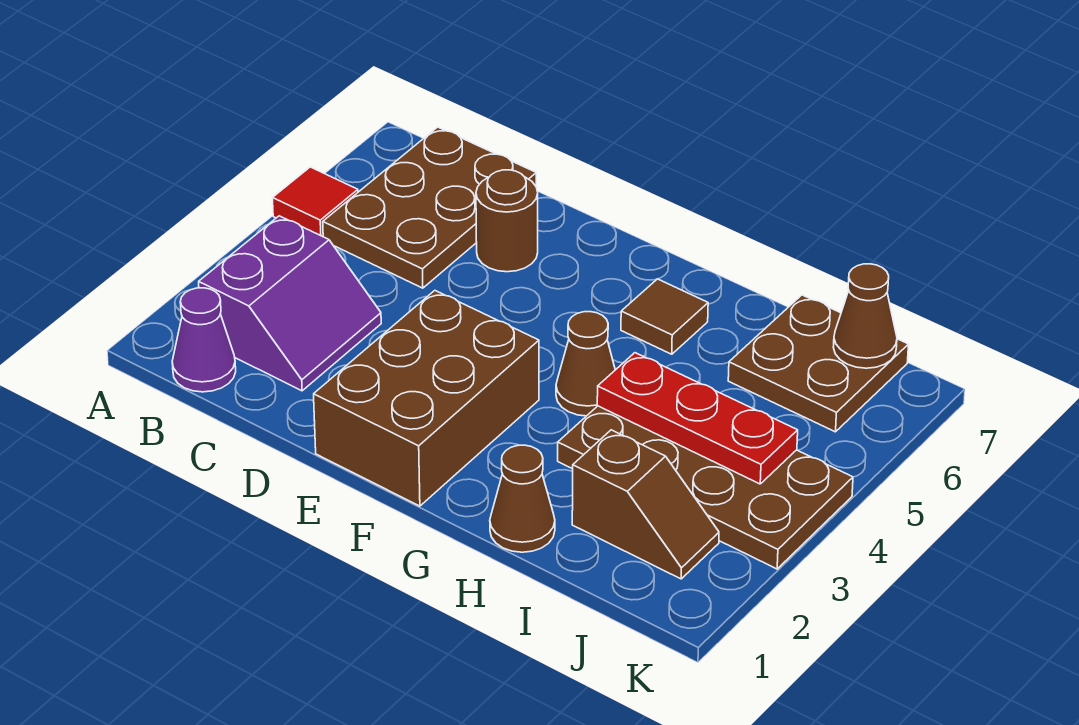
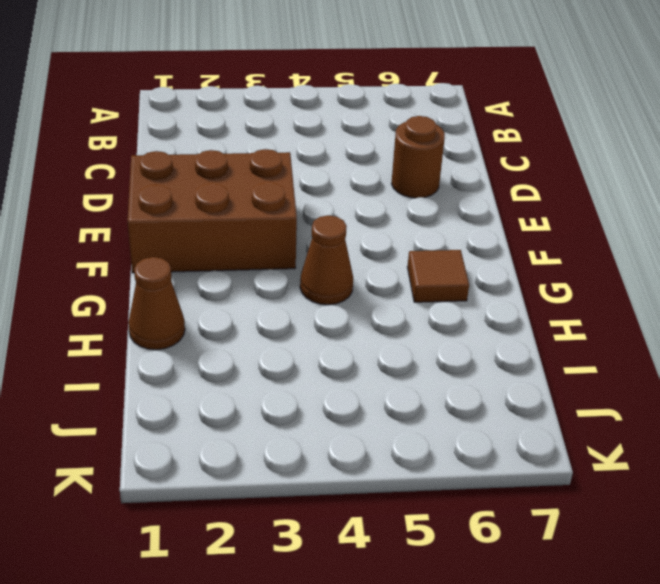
none -> red tile A5 level 1
none -> purple cone B1 level 1
none -> purple slope B2:C3 level 1 top B

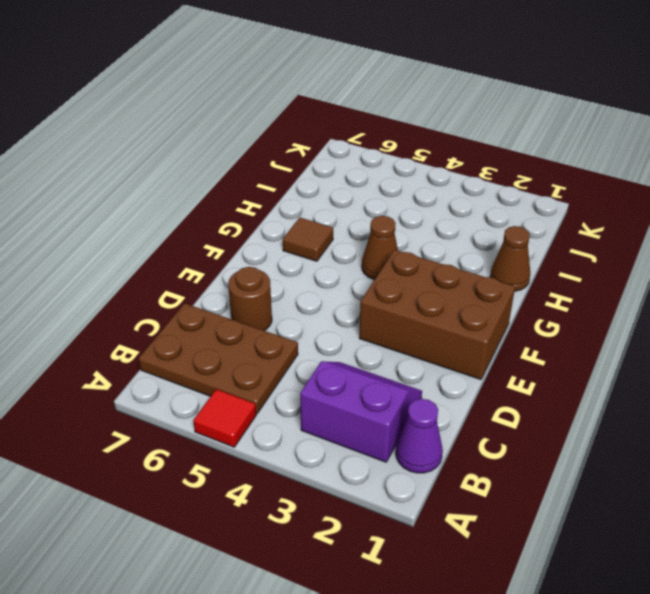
none -> brown plate H3:K4 level 1
none -> brown slope I2:J2 level 1 top I
none -> brown plate I6:J7 level 1

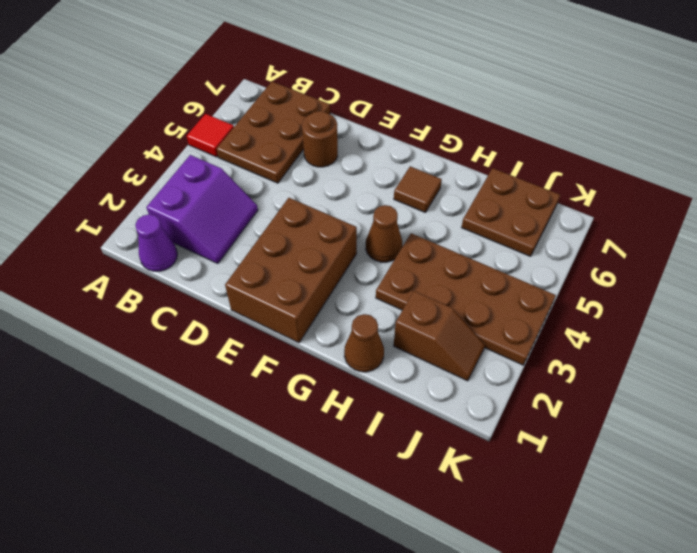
none -> red plate H4:J4 level 2
none -> brown cone J7 level 2

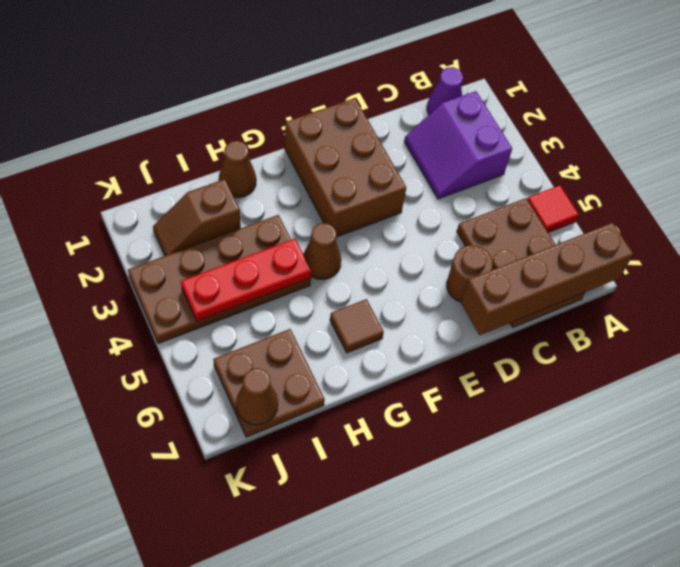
brown brick A7:D7 level 2 -> none

